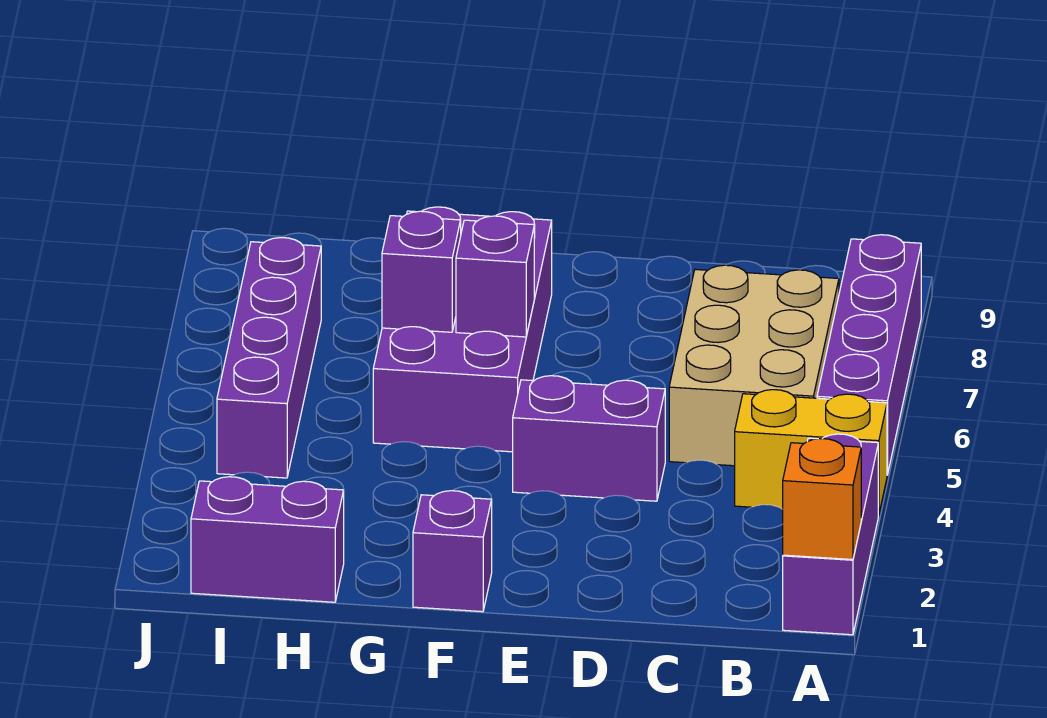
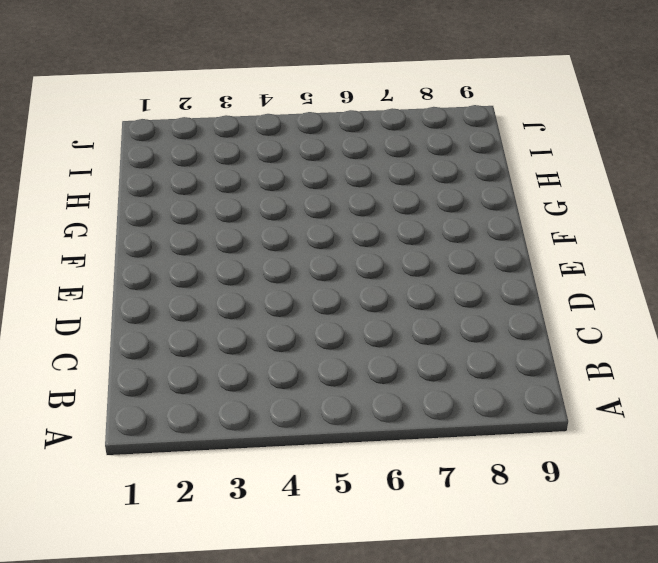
none -> purple brick A1:A3 level 1
none -> yellow brick A4:B4 level 1
none -> purple brick A5:A8 level 1

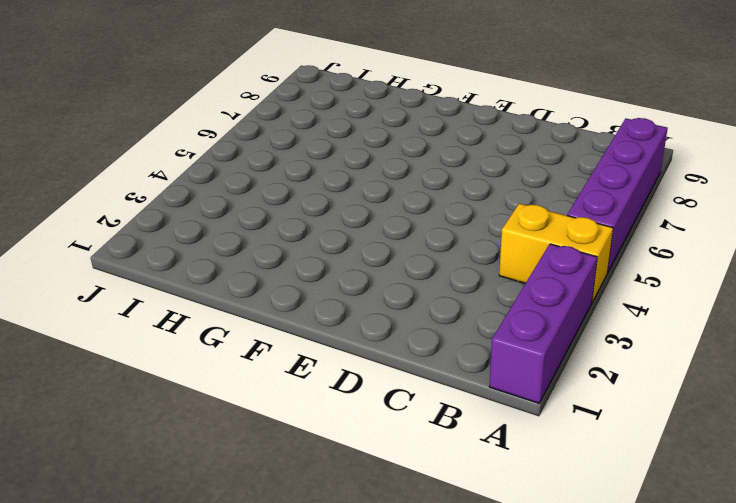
none -> tan brick B5:C7 level 1
none -> purple brick D4:E4 level 1
none -> purple brick F1 level 1

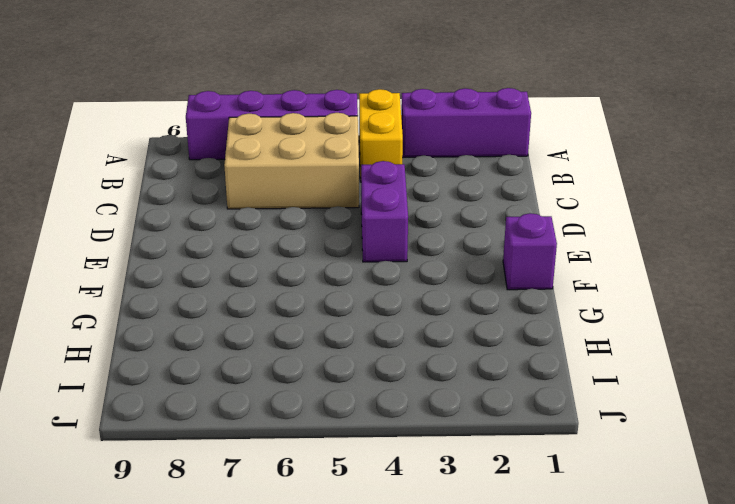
none -> purple brick F5:G8 level 1
none -> purple brick H1:I1 level 1
none -> purple brick I4:I7 level 1

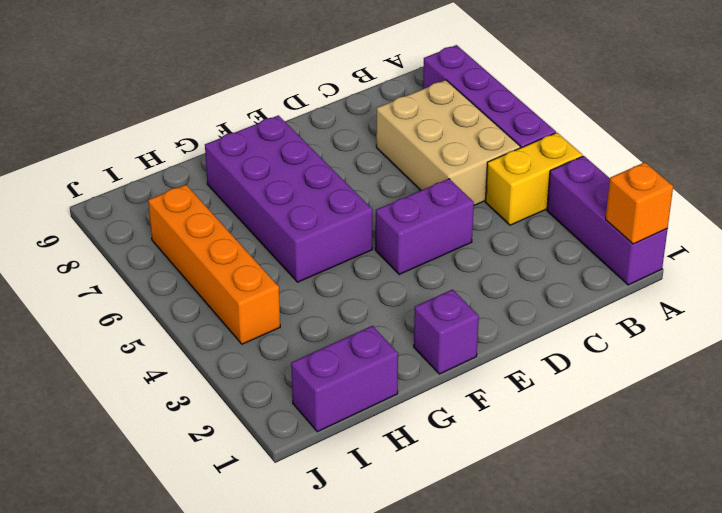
orange brick I4:I7 level 1 -> purple brick I4:I7 level 1
none -> purple brick F6 level 2
none -> purple brick G6 level 2

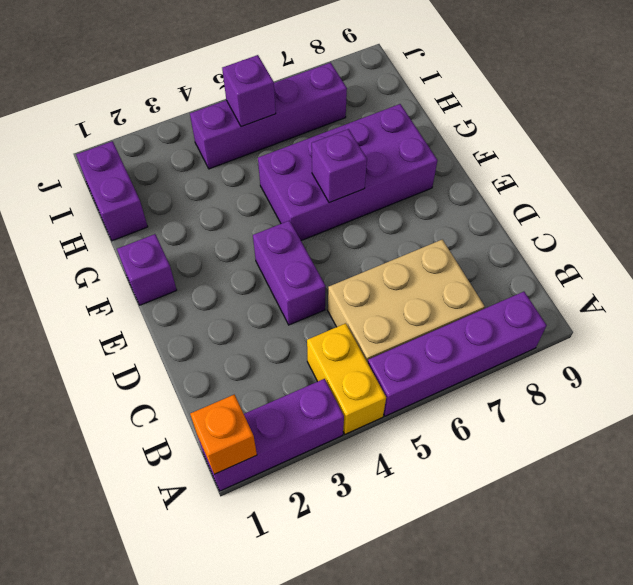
purple brick I5 level 2 -> purple brick G6 level 2

